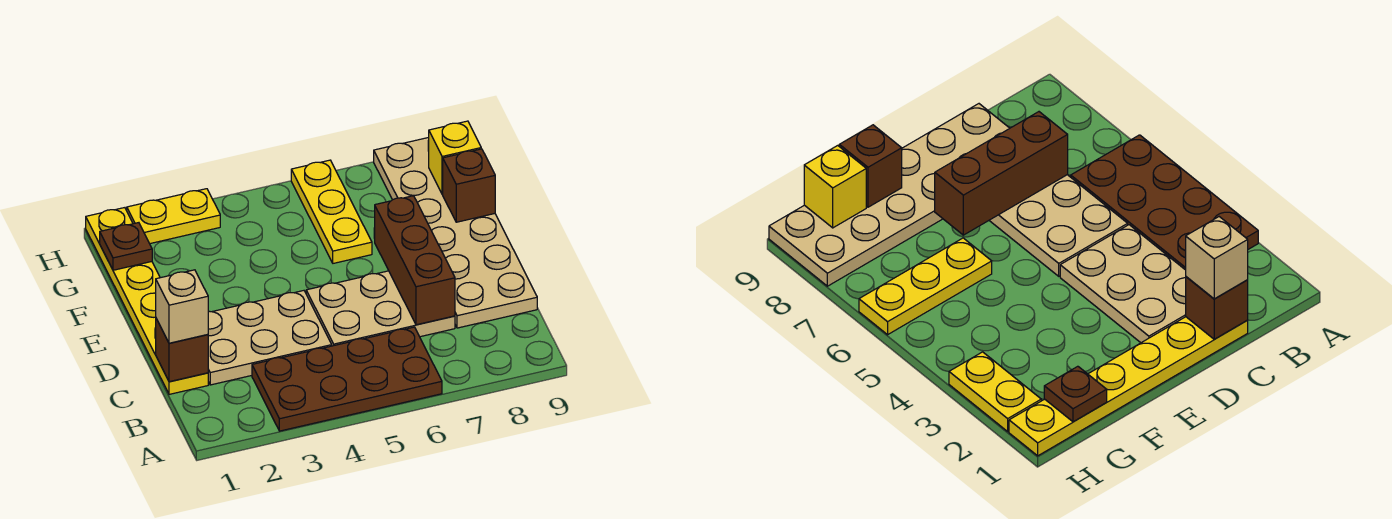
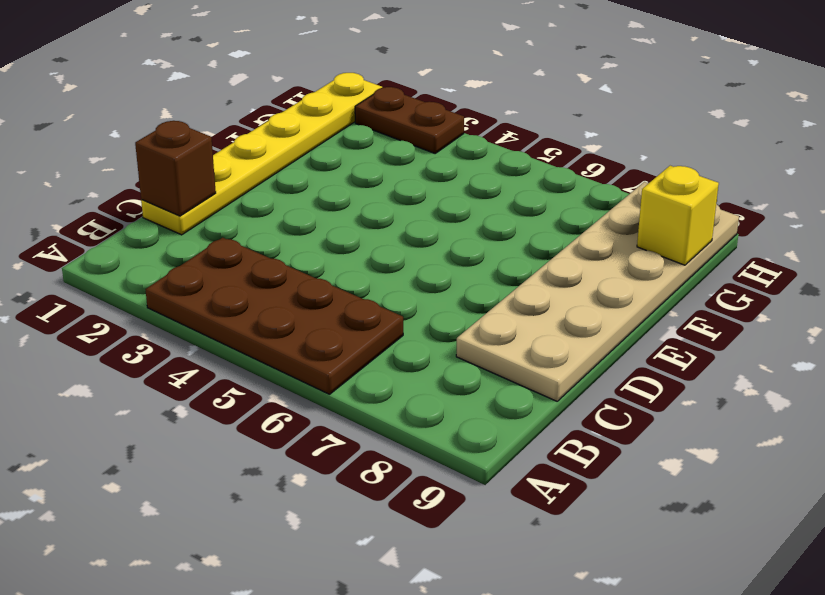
brown plate H2:H3 level 1 -> yellow plate H2:H3 level 1
none -> tan plate C2:D4 level 1
none -> tan plate C5:D7 level 1
none -> yellow plate F6:H6 level 1

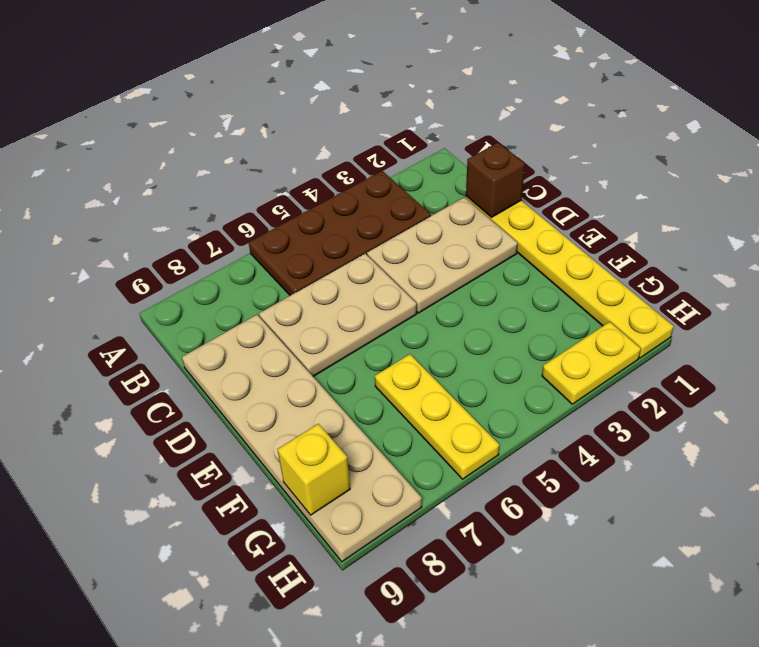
none -> brown brick C7:E7 level 2
none -> brown brick F9 level 2
none -> brown plate G1 level 2

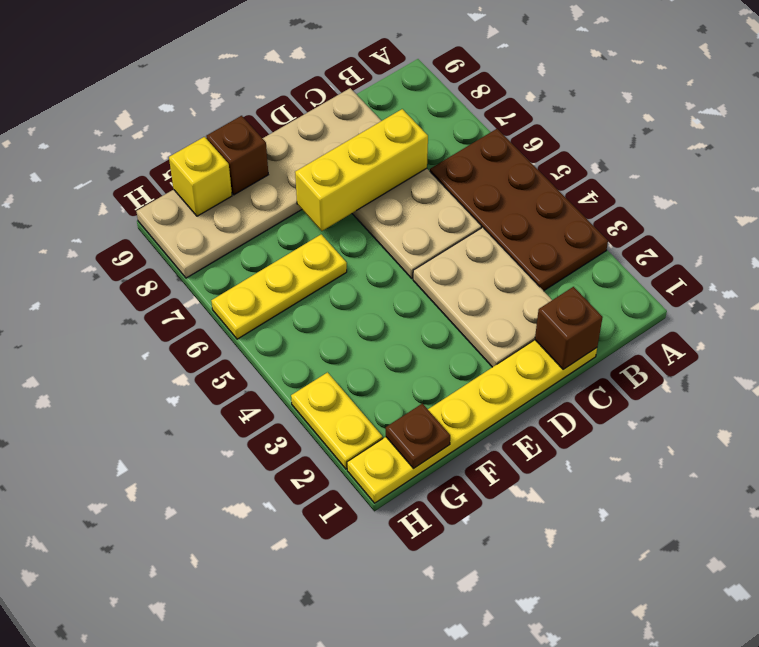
yellow brick C7:E7 level 2 -> brown brick C7:E7 level 2
none -> tan brick C1 level 3

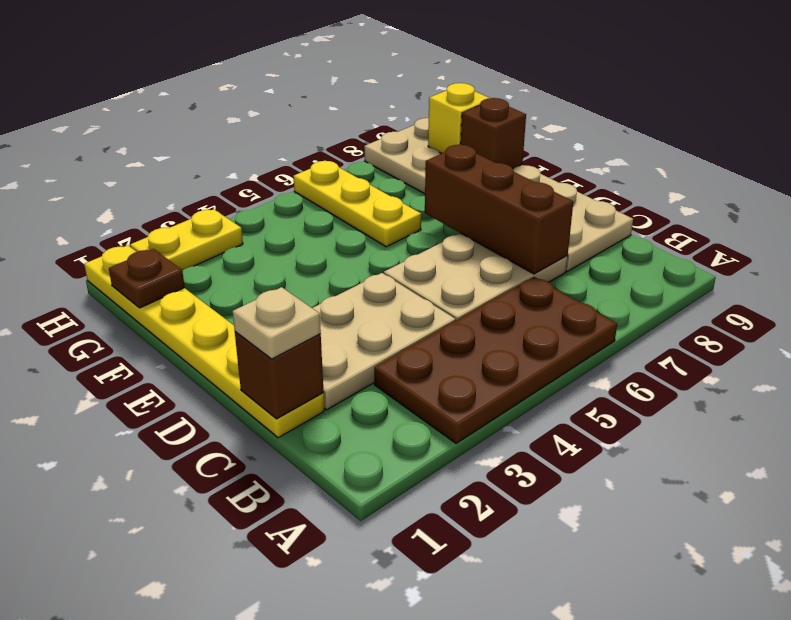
tan plate C1 level 3 -> tan brick C1 level 3

